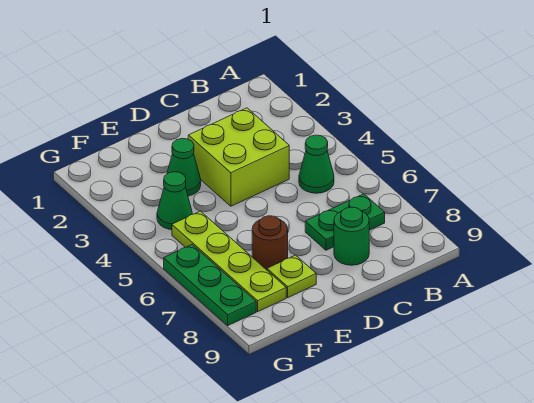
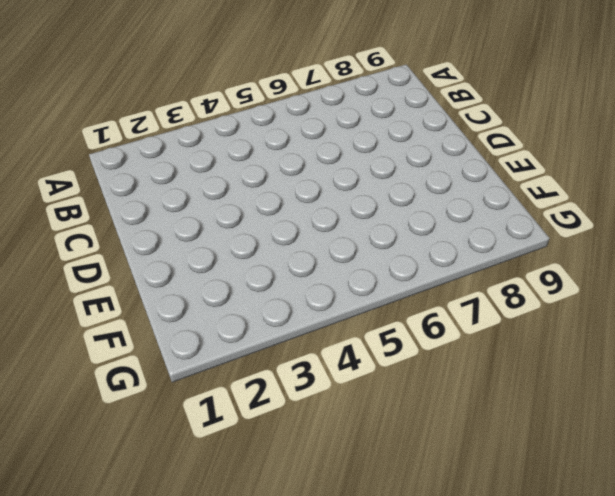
none -> green cone B5 level 1
none -> green plate B7:C7 level 1

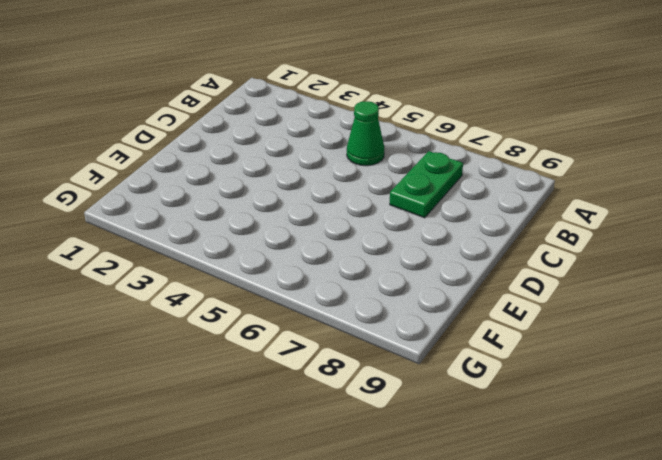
none -> lime brick C3:D4 level 1
none -> green round brick C8 level 1

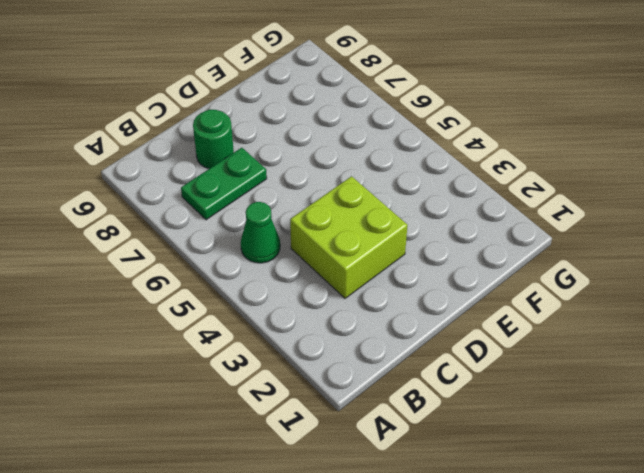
none -> green cone E3 level 1
none -> brown round brick E7 level 1

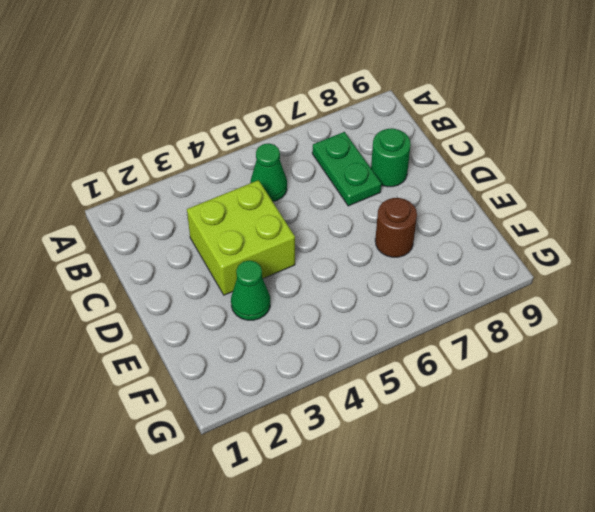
none -> lime plate E8 level 1
none -> green cone F4 level 1

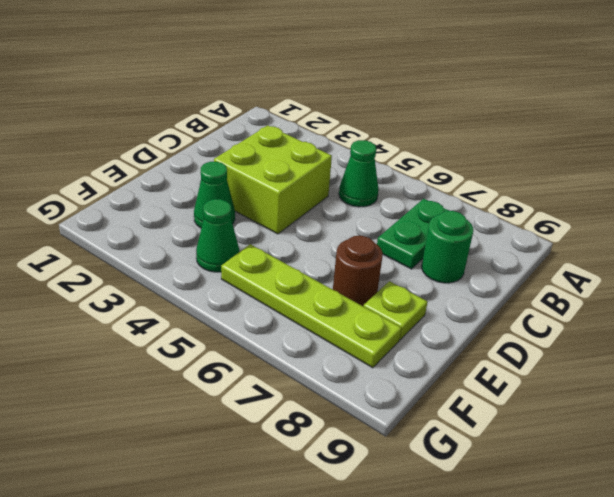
none -> green plate G6:G8 level 1

